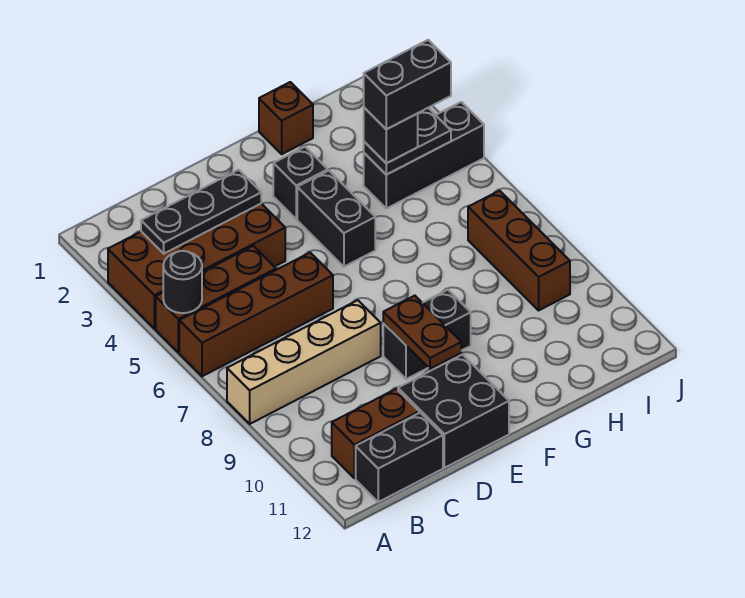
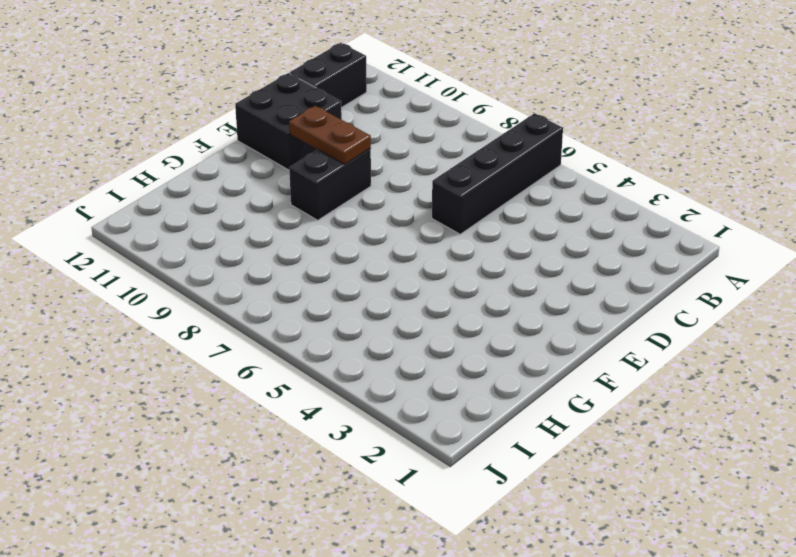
black brick A6:D6 level 1 -> brown brick A6:D6 level 1
none -> brown brick A3:D4 level 1
none -> brown brick A5:C5 level 1
none -> tan brick A8:D8 level 1

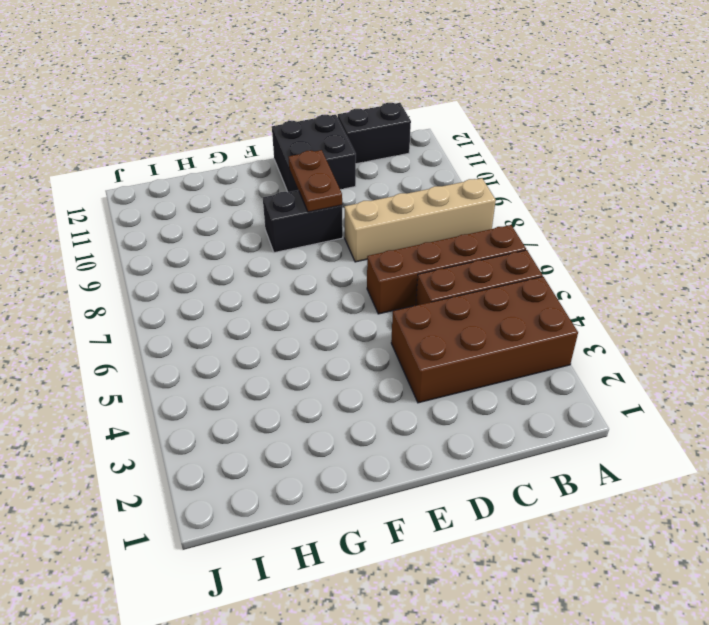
none -> brown brick B11:C11 level 1
none -> black brick F3 level 1
none -> black brick F4:F5 level 1

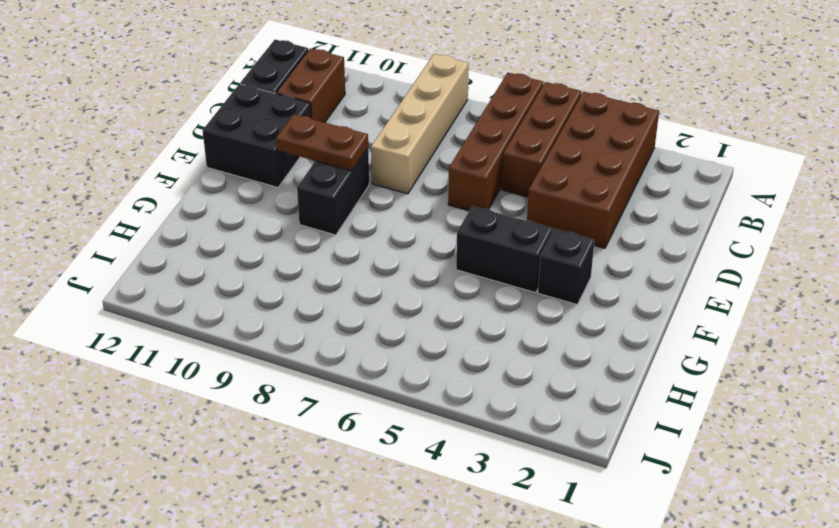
none -> brown brick G1 level 1
none -> black brick H4:J4 level 1
none -> brown brick I7:I9 level 1

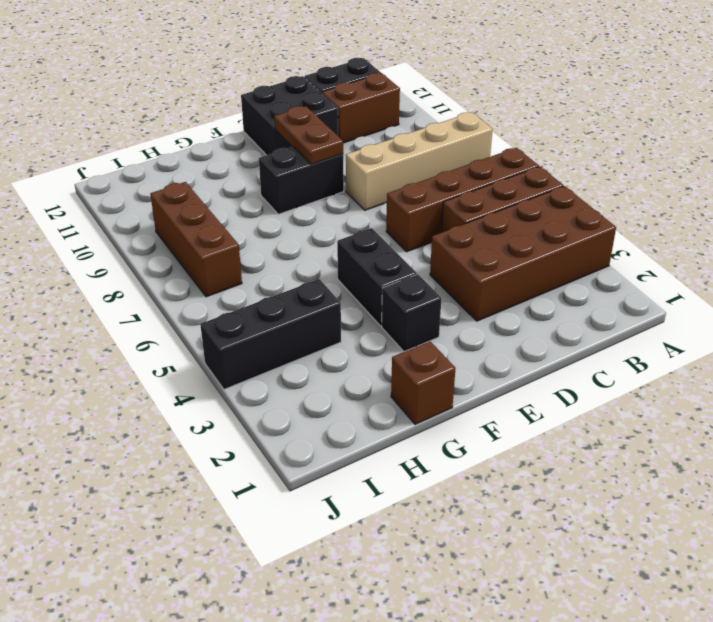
none -> black round brick A5 level 2
none -> black plate B3:D3 level 2
none -> black plate H4:I4 level 2

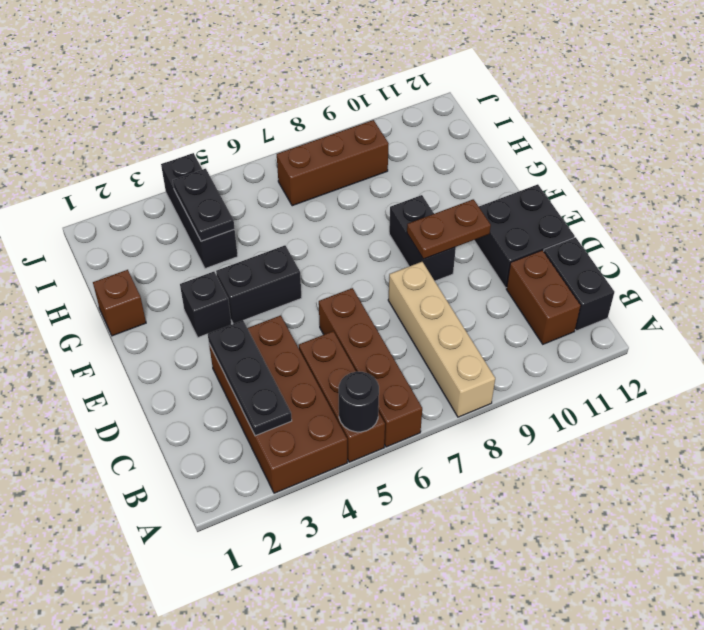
none -> black brick H4 level 3
none -> black brick H4:I4 level 4

